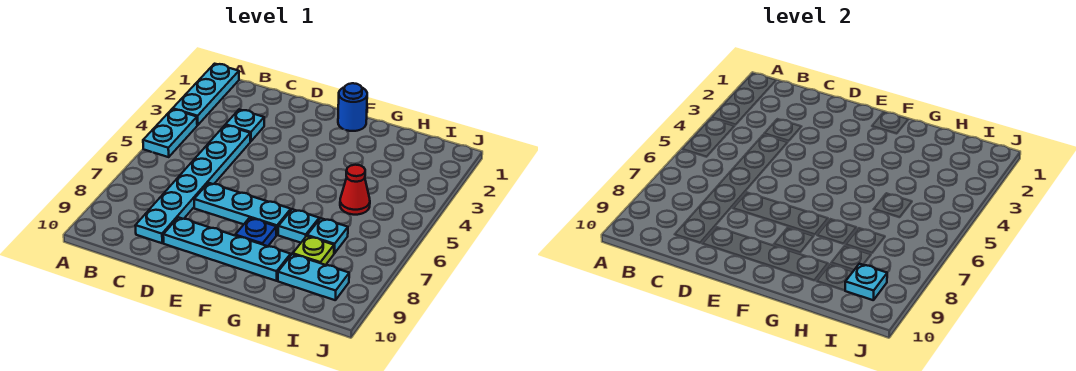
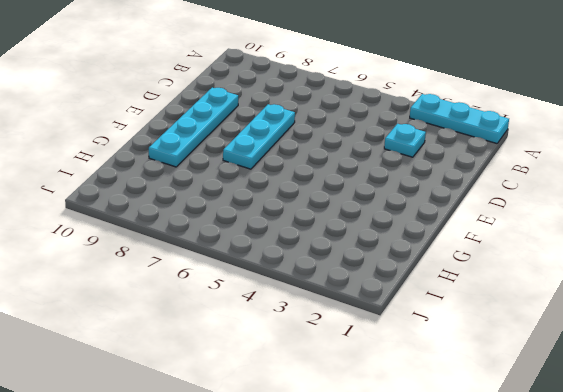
none -> cyan plate A4:A5 level 1
none -> cyan plate C4:C9 level 1
none -> blue round brick F1 level 1

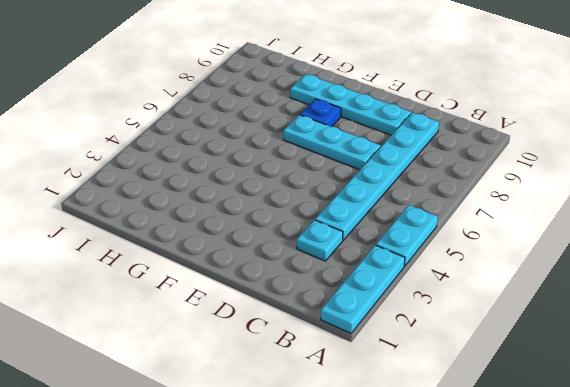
none -> blue round brick F1 level 1
none -> cyan plate G7 level 1
none -> red cone H5 level 1

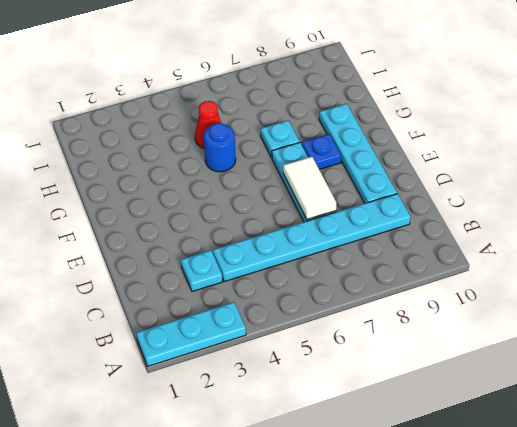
white tile D7:E7 level 2 -> none
blue round brick G5 level 1 -> blue round brick F1 level 1
none -> cyan plate A4:A5 level 1
none -> cyan plate H7 level 1
none -> lime plate H8 level 1

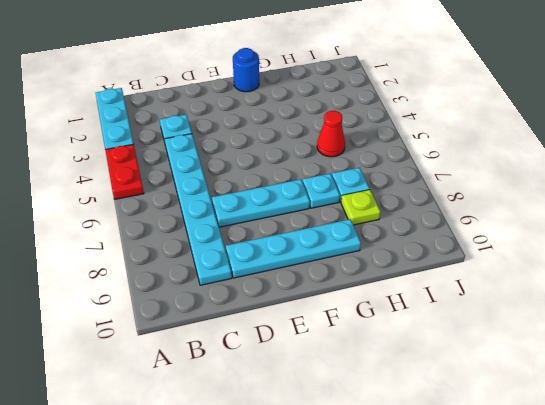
red plate A4:A5 level 1 -> cyan plate A4:A5 level 1
none -> blue plate F8 level 1
none -> cyan plate H9:I9 level 1
none -> cyan plate I9 level 2

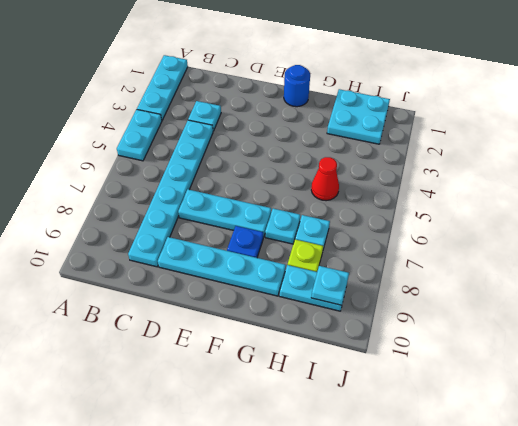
cyan plate H1:I2 level 1 -> none

